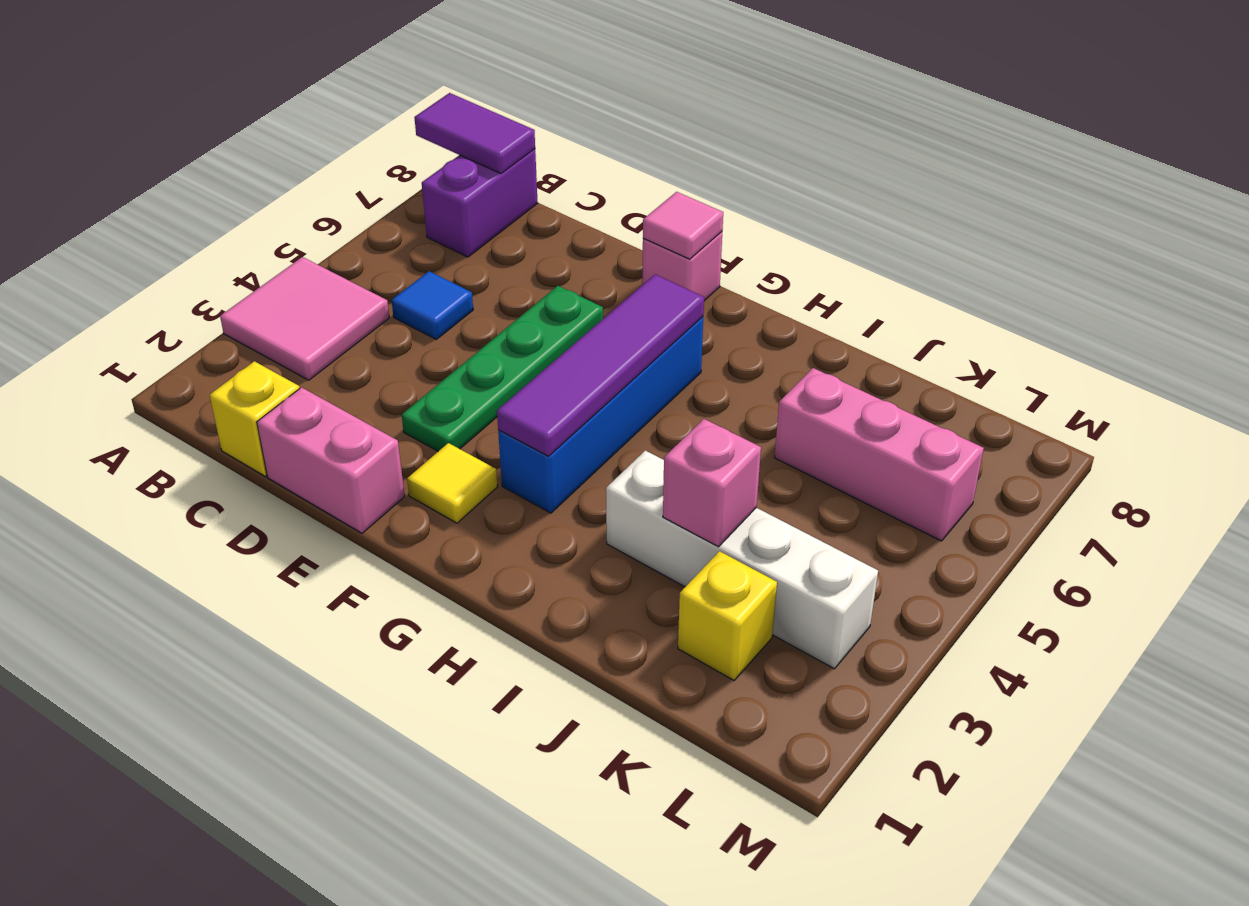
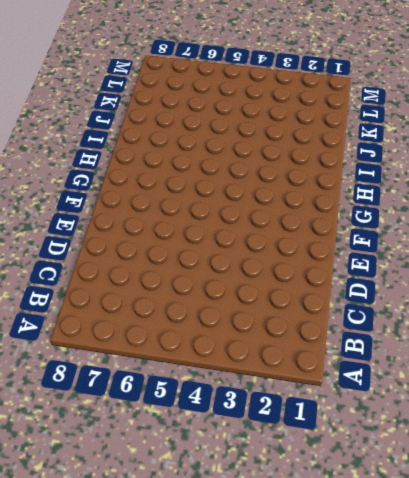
none -> pink tile A3:B4 level 1
none -> purple brick B7:B8 level 1
none -> yellow brick C1 level 1

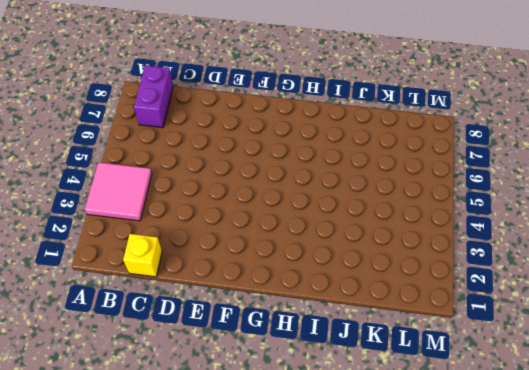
none -> blue tile C5 level 1
none -> pink brick D1:E1 level 1
none -> green plate E3:E6 level 1

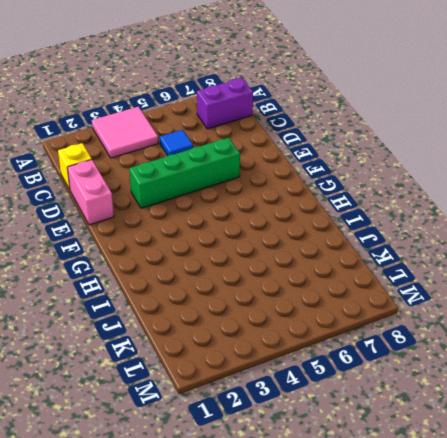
green brick E3:E6 level 1 -> green plate E3:E6 level 1
none -> yellow tile F2 level 1
none -> pink brick F8 level 1
none -> blue brick G3:G6 level 1

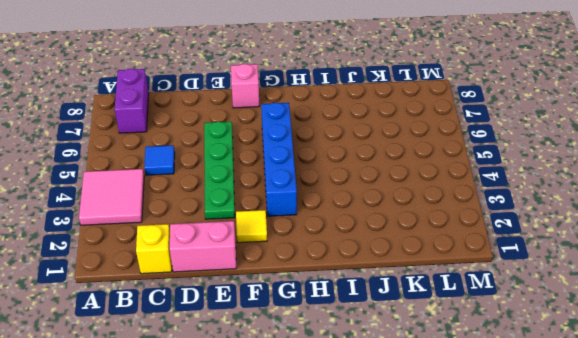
none -> white brick I3:L3 level 1
none -> pink brick J6:L6 level 1
none -> yellow brick K2 level 1

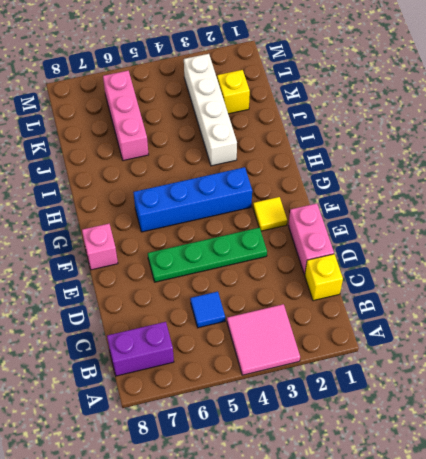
none -> purple tile A8:B8 level 2
none -> pink tile F8 level 2
none -> purple tile G3:G6 level 2

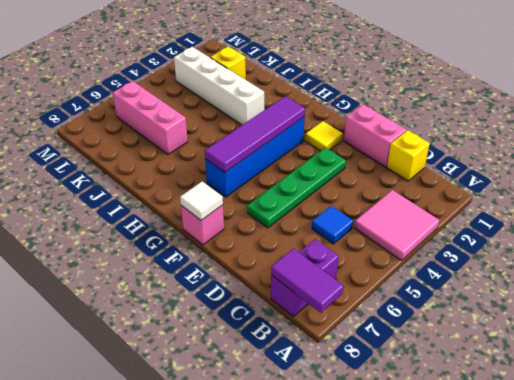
white tile F8 level 2 -> pink tile F8 level 2
none -> pink brick J3 level 2

